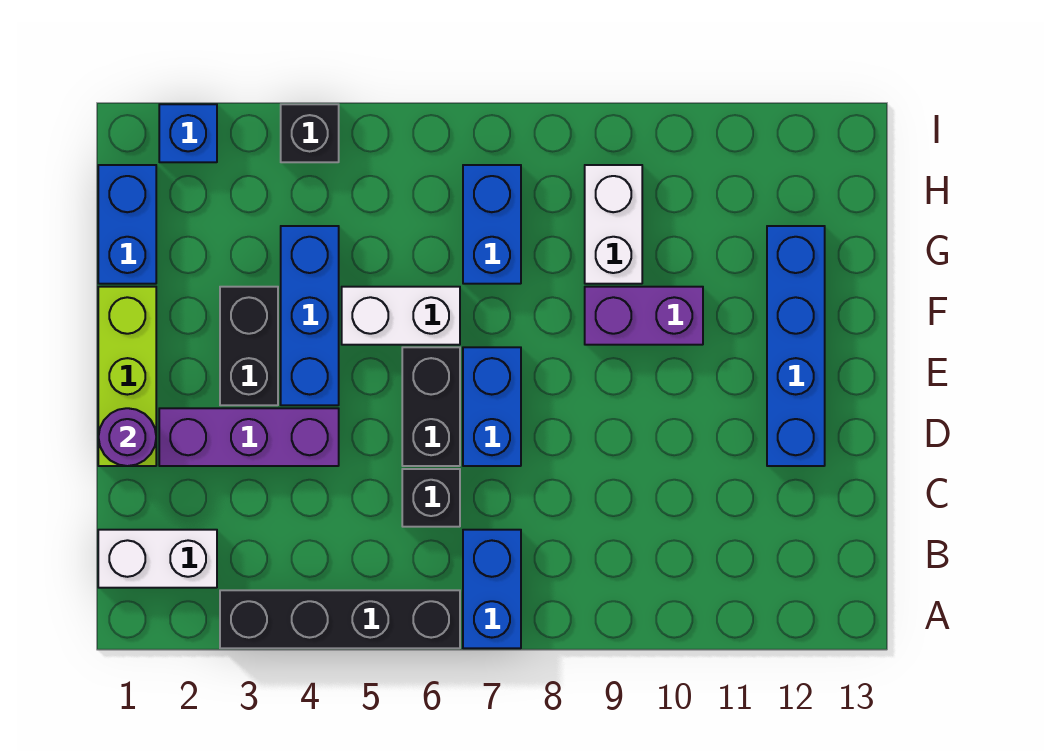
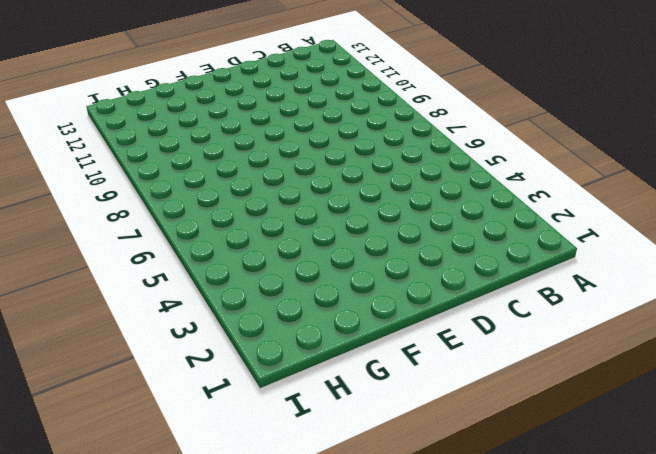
none -> black brick A3:A6 level 1
none -> blue brick A7:B7 level 1
none -> white brick B1:B2 level 1

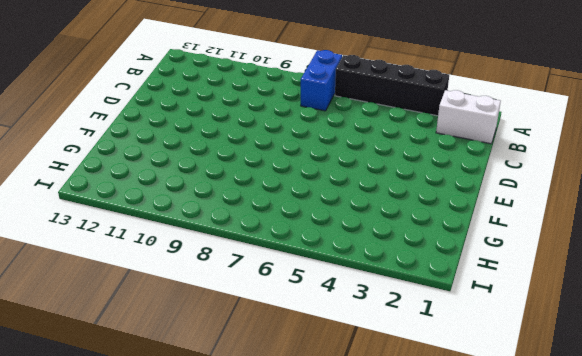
none -> black brick C6 level 1
none -> lime brick D1:F1 level 1
none -> purple brick D2:D4 level 1

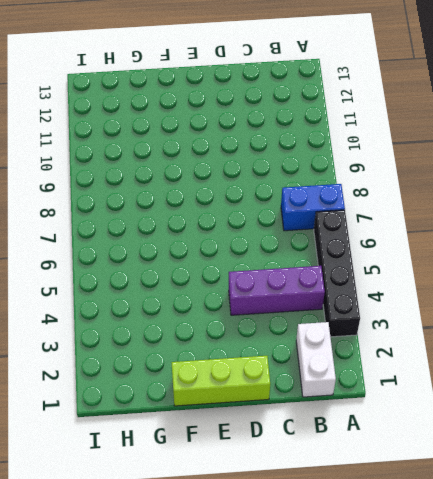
purple brick B4:D4 level 1 -> purple brick D2:D4 level 1
none -> black brick C6 level 1
none -> black brick D6:E6 level 1
none -> blue brick D7:E7 level 1

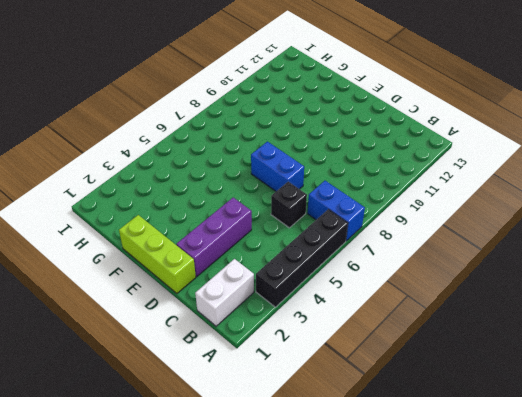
none -> black brick D6:E6 level 1
none -> blue brick D12:G12 level 1
none -> black brick E3:F3 level 1

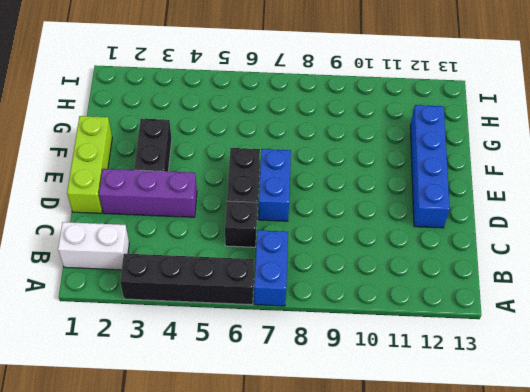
none -> blue brick E4:G4 level 1
none -> white brick F5:F6 level 1
none -> purple brick F9:F10 level 1

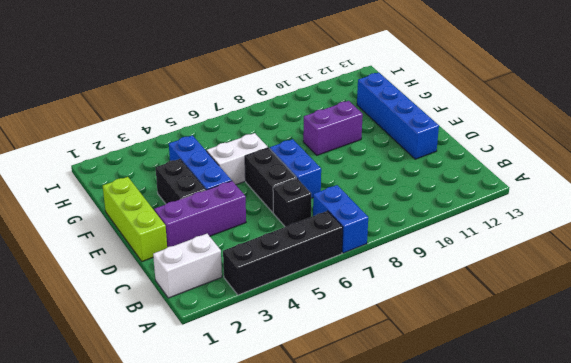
none -> blue brick G1:H1 level 1
none -> blue brick G7:H7 level 1
none -> white brick G9:H9 level 1

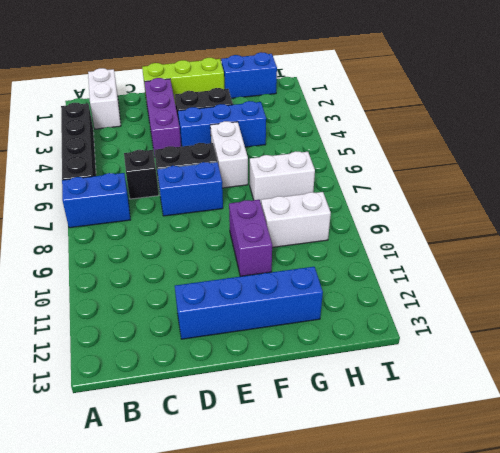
white brick G7:H7 level 1 -> blue brick G7:H7 level 1
none -> blue brick I2 level 1
none -> black brick I4 level 1
none -> purple round brick D1 level 2

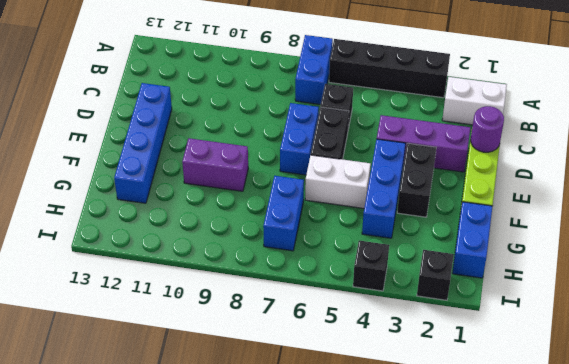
black brick I2 level 1 -> blue brick I2 level 1
none -> white brick G9:H9 level 1

